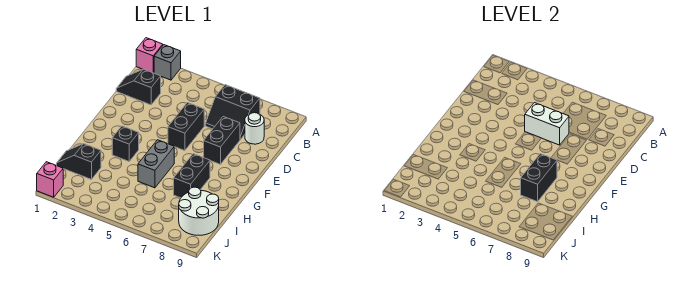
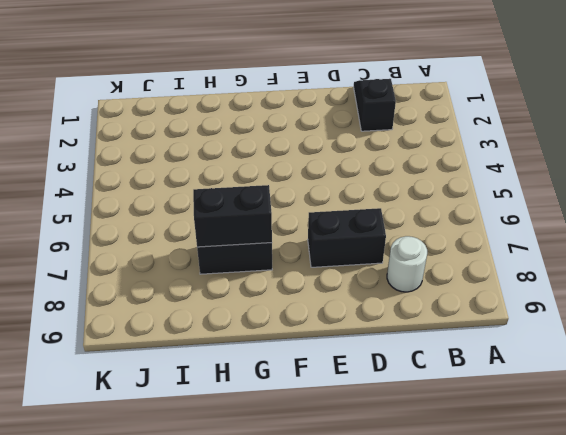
none -> pink brick A1 level 1
none -> grey brick A2 level 1
none -> black slope B6:C7 level 1 top B

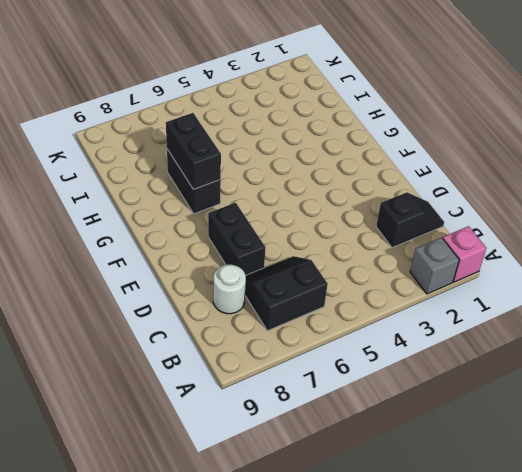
none -> black brick D5:E5 level 1
none -> black brick G3 level 1
none -> grey brick G5:H5 level 1

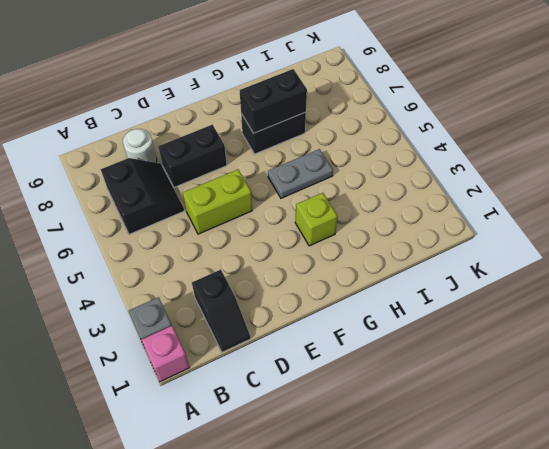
lime brick D5:E5 level 1 -> black brick D5:E5 level 1
lime brick G3 level 1 -> black brick G3 level 1
grey plate G5:H5 level 1 -> grey brick G5:H5 level 1
none -> black slope I1:I2 level 1 top 2
none -> white round brick I8:J9 level 1
none -> pink brick K1 level 1

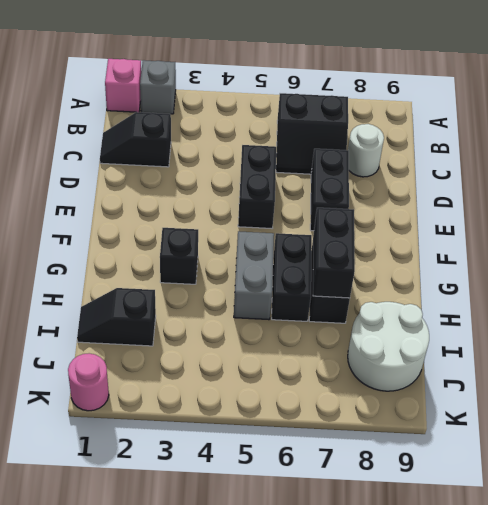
black brick G6:H6 level 1 -> none
pink round brick K1 level 1 -> pink brick K1 level 1
none -> white brick D5:D6 level 2

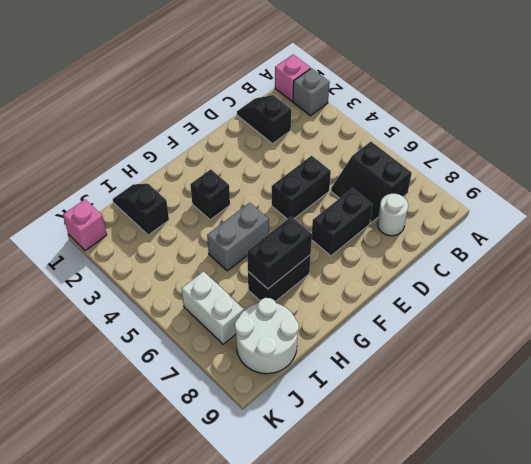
white brick J6:J7 level 1 -> white brick D5:D6 level 2

